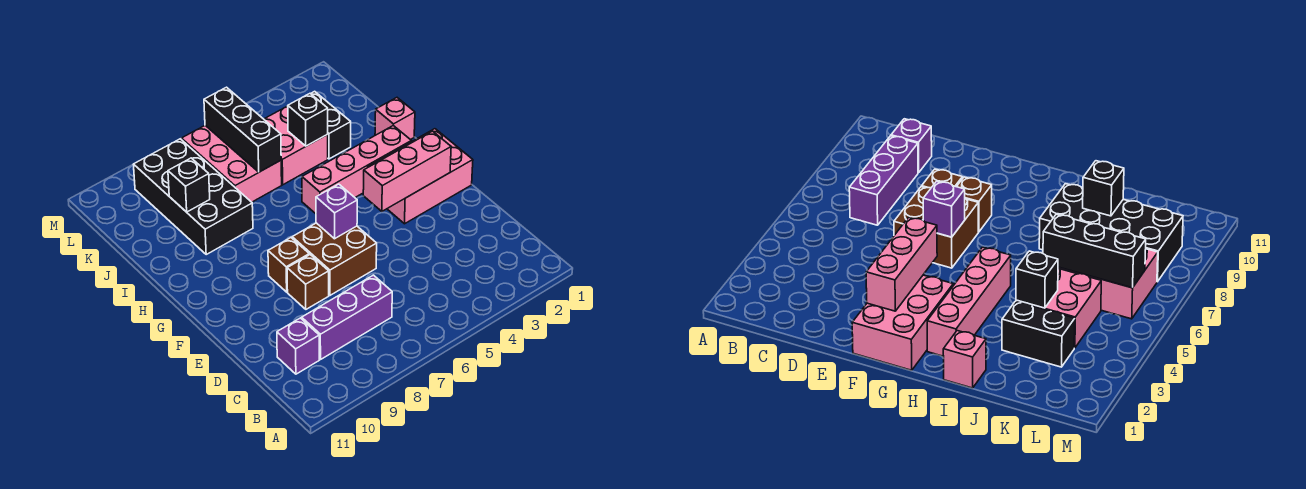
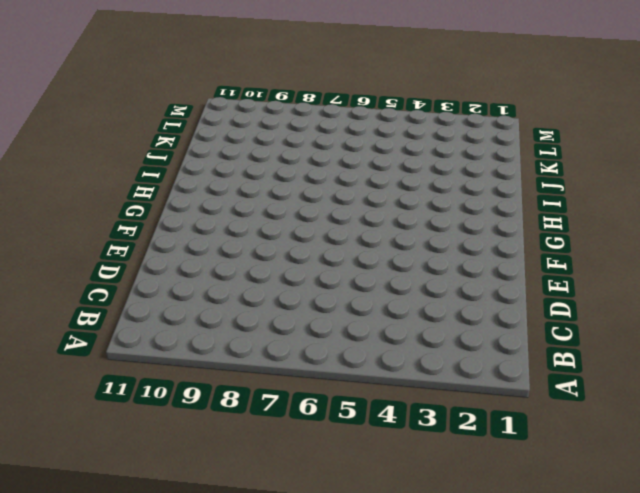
none -> purple brick C7:C9 level 1
none -> purple brick C10 level 1
none -> brown brick E6:F7 level 1

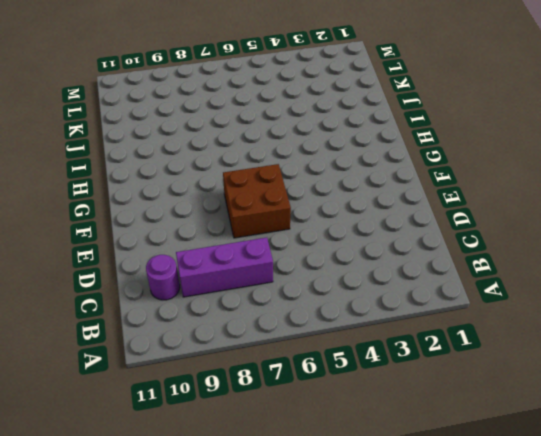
purple round brick C10 level 1 -> purple brick C10 level 1
none -> brown brick E8 level 1
none -> pink brick F1:G3 level 1
none -> brown brick F8 level 1

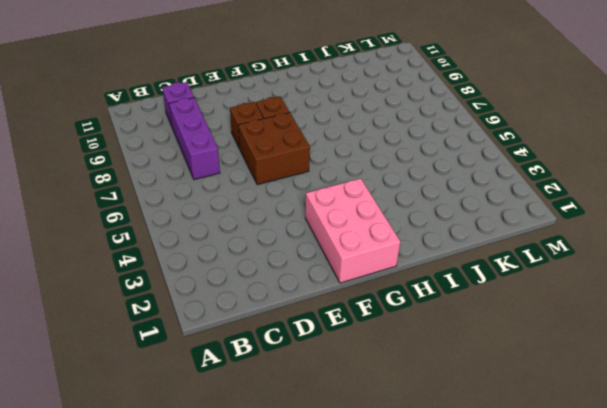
none -> pink brick H2:H5 level 1
none -> pink brick I1 level 1
none -> black brick I8:L9 level 1

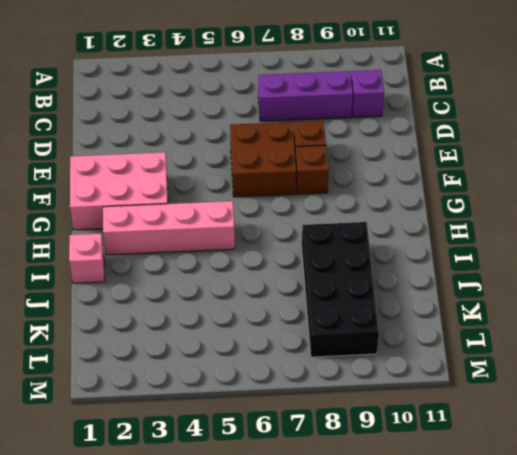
none -> black brick J3:K3 level 1
none -> pink brick J4:K5 level 1
none -> pink brick J6:L7 level 1

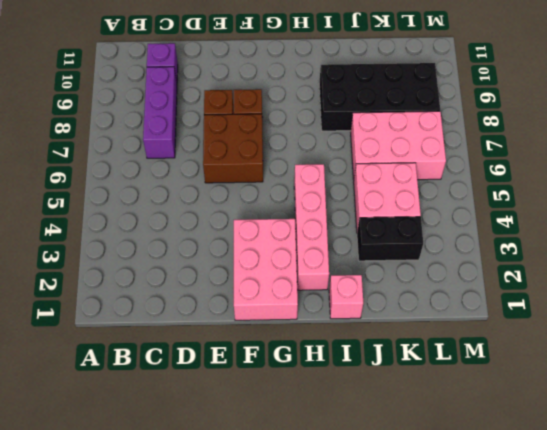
none -> pink brick F2:F4 level 2
none -> purple brick F6 level 2
none -> black brick J4 level 2

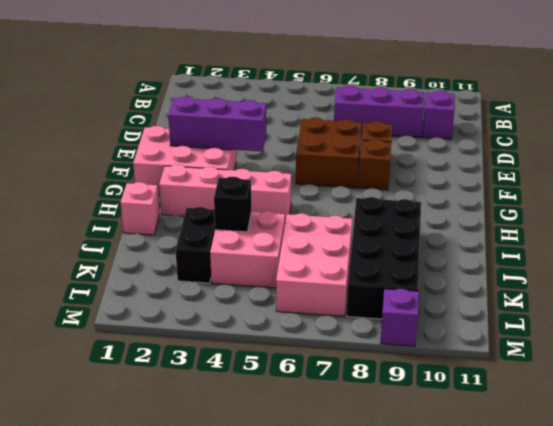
purple brick F2:F4 level 2 -> pink brick F2:F4 level 2
purple brick M9 level 1 -> purple brick F6 level 2
none -> black brick J6:L6 level 2
none -> black brick J9 level 2

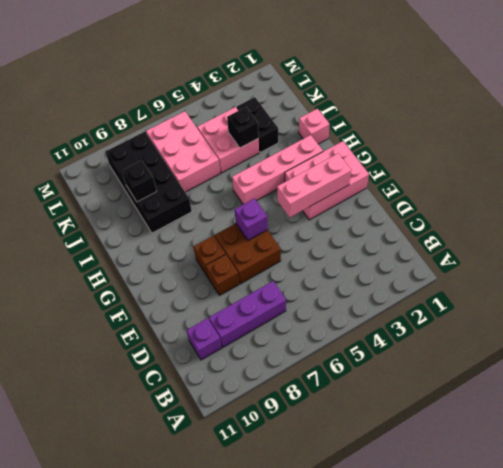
none -> black brick J6:L6 level 2

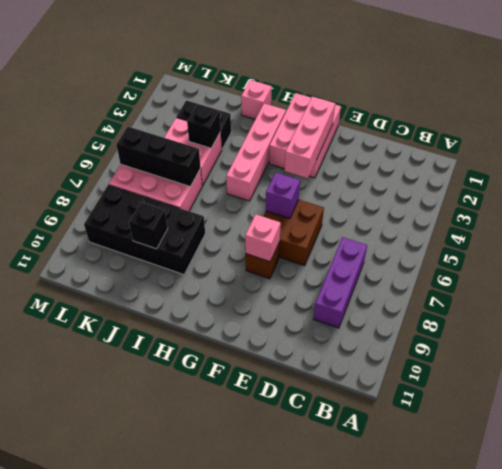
pink brick F8 level 2 -> none
none -> purple brick C10 level 1
none -> brown brick E8 level 1

